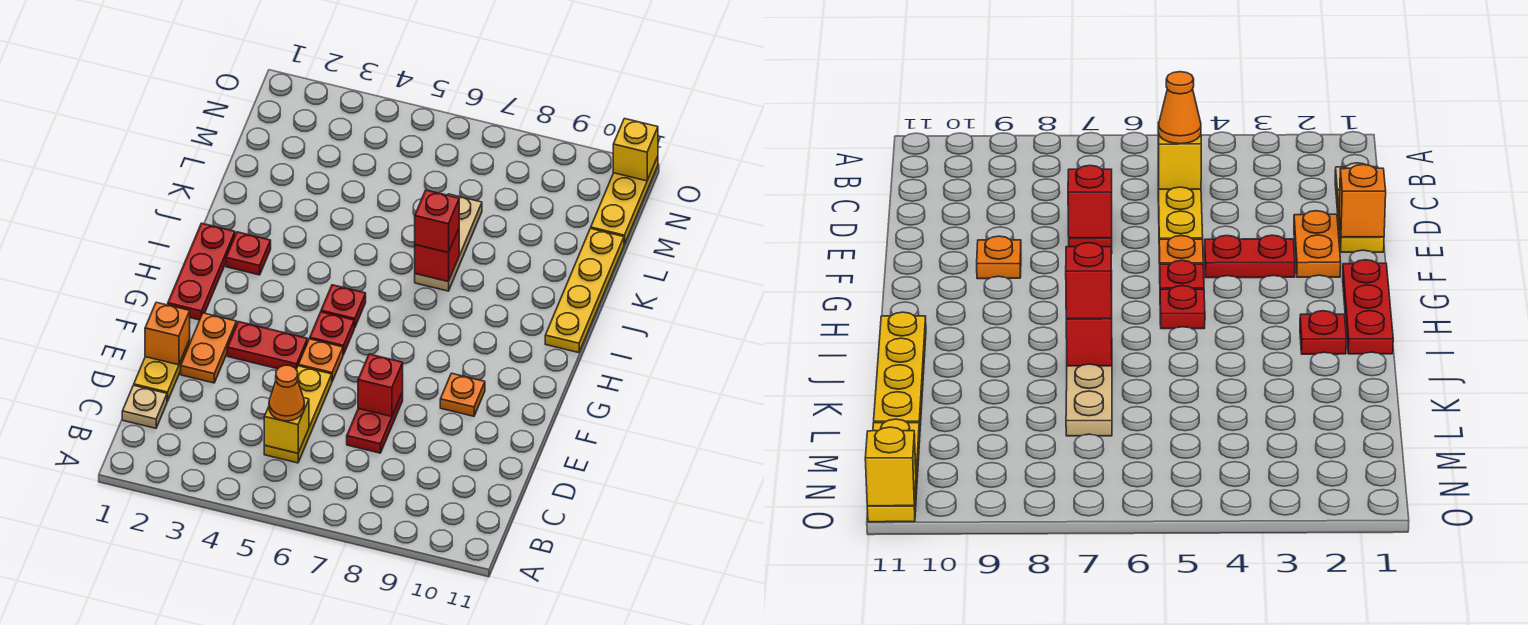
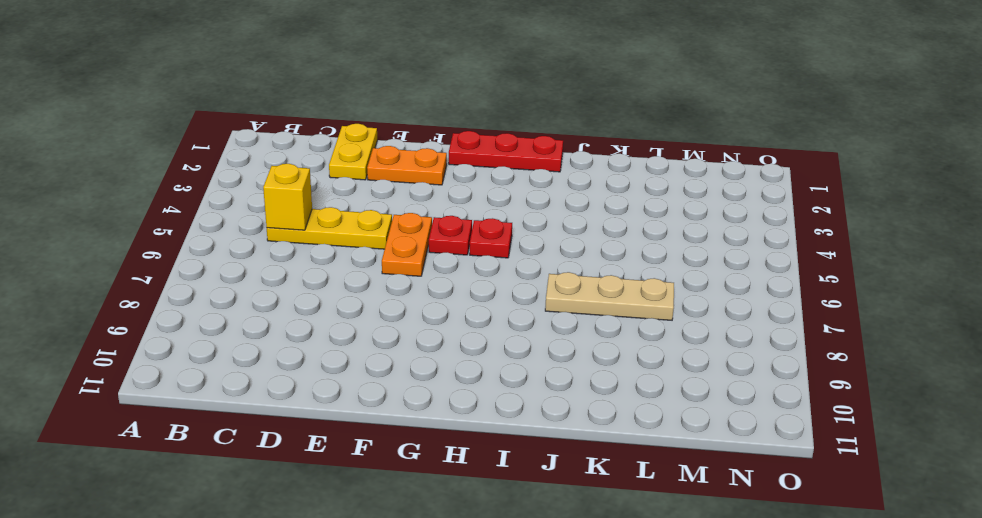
yellow plate D1:D2 level 1 -> yellow plate D1:E1 level 1
orange plate F5:F6 level 1 -> orange plate F5 level 1
none -> tan plate C1 level 1
none -> red plate D7:E7 level 1
none -> red plate F3:F4 level 1

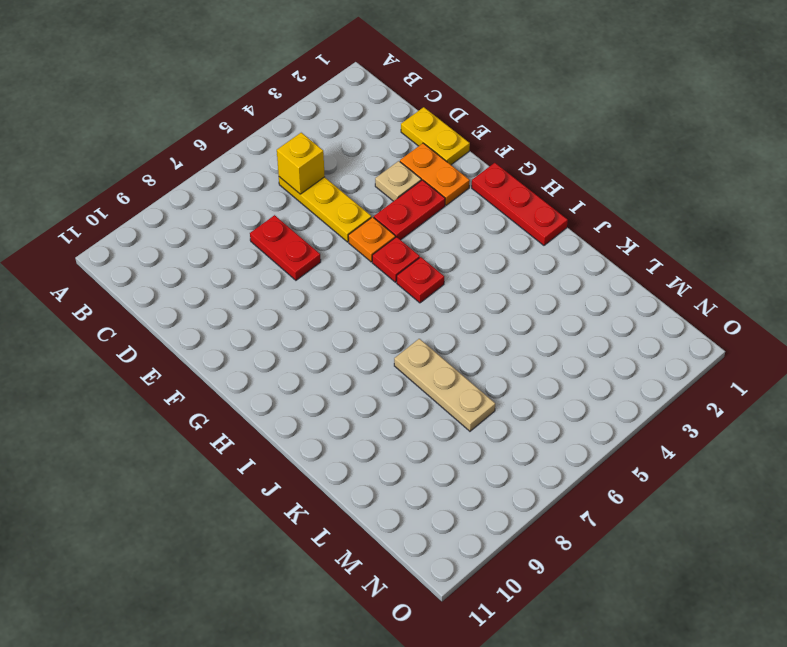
tan plate E3 level 1 -> tan plate C1 level 1
none -> orange plate F9 level 1
none -> red plate I2 level 1
none -> yellow plate I11:L11 level 1

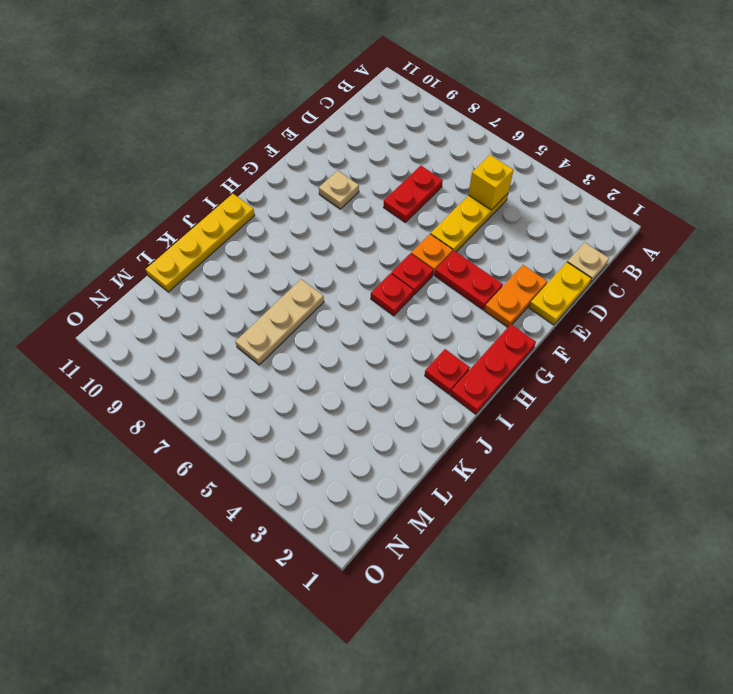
tan plate F9 level 1 -> orange plate F9 level 1
none -> yellow plate M11:O11 level 1
none -> orange brick E1 level 2
none -> red brick E7 level 2

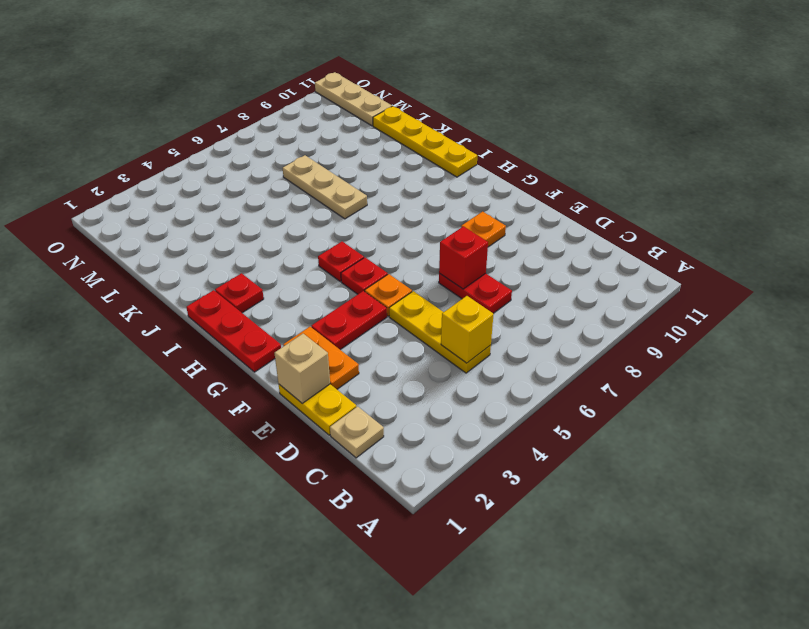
tan brick E1 level 2 -> orange brick E1 level 2
tan plate M11:O11 level 1 -> yellow plate M11:O11 level 1
none -> red brick J7 level 2
none -> yellow brick O11 level 2
none -> orange cone C5 level 3

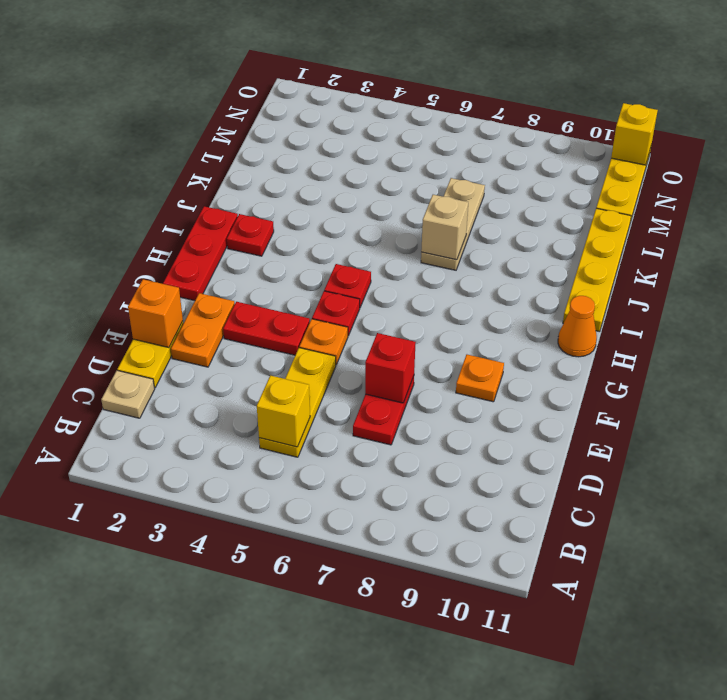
orange cone H11 level 1 -> orange cone C5 level 3
tan brick J7 level 2 -> red brick J7 level 2
none -> red brick J7 level 3

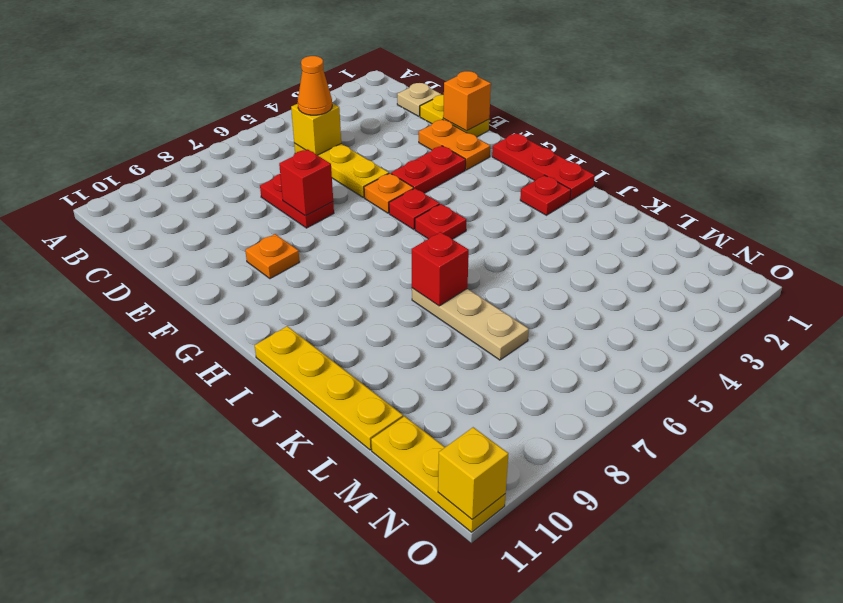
none -> red brick J7 level 3

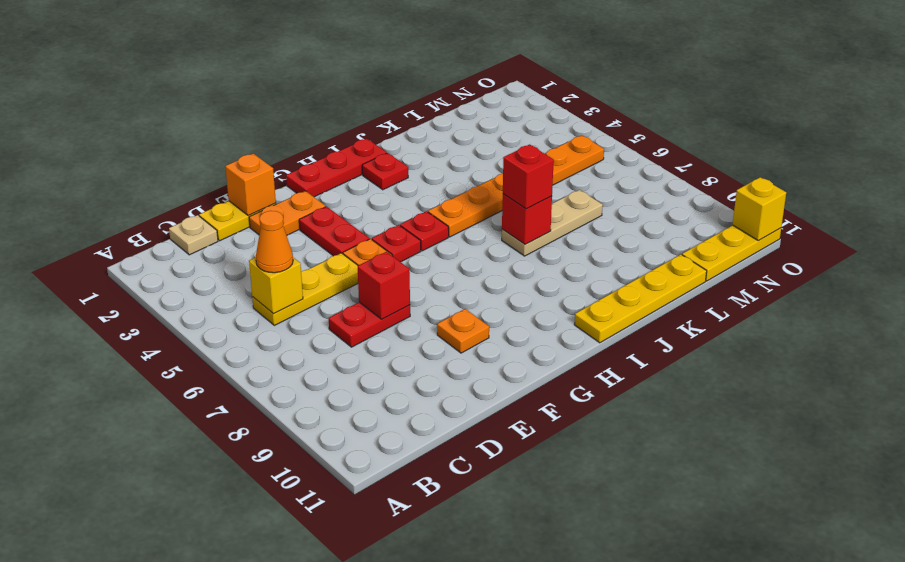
orange plate I5:N5 level 1 -> none

